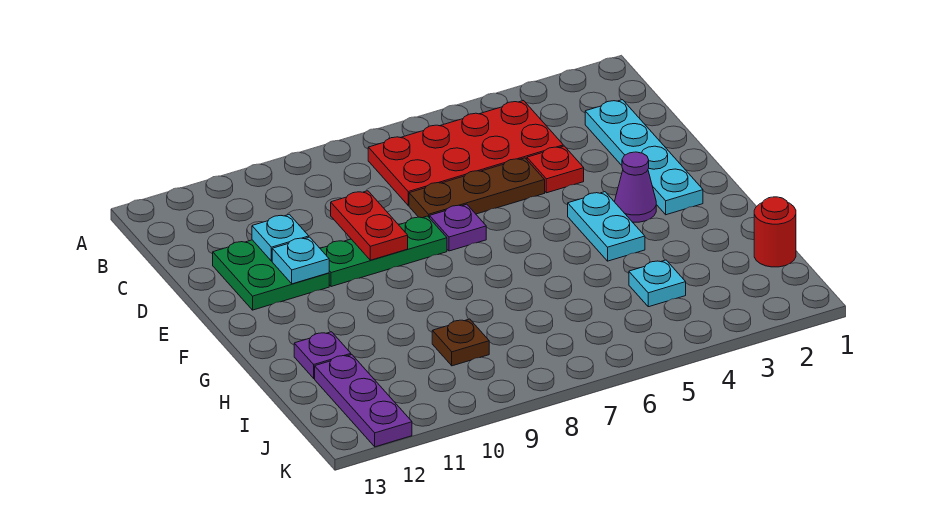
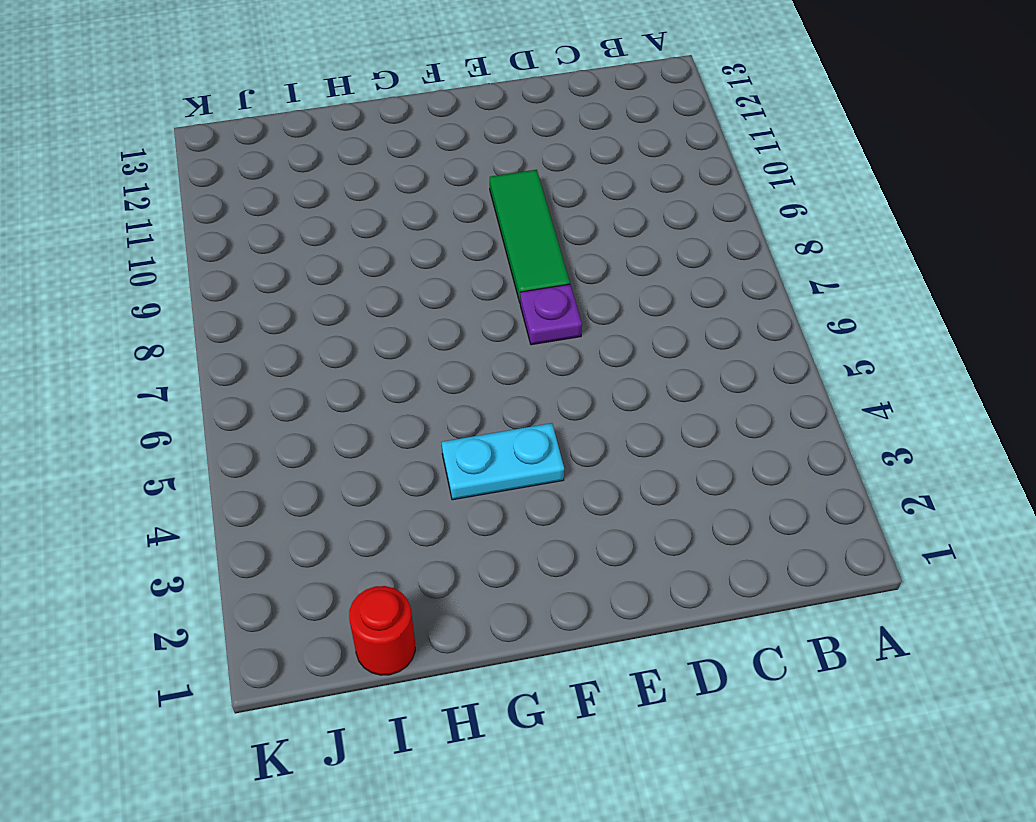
green tile E8:E10 level 1 -> green plate E8:E10 level 1
none -> red plate B4:C7 level 1
none -> cyan plate C2:F2 level 1
none -> red plate D4 level 1

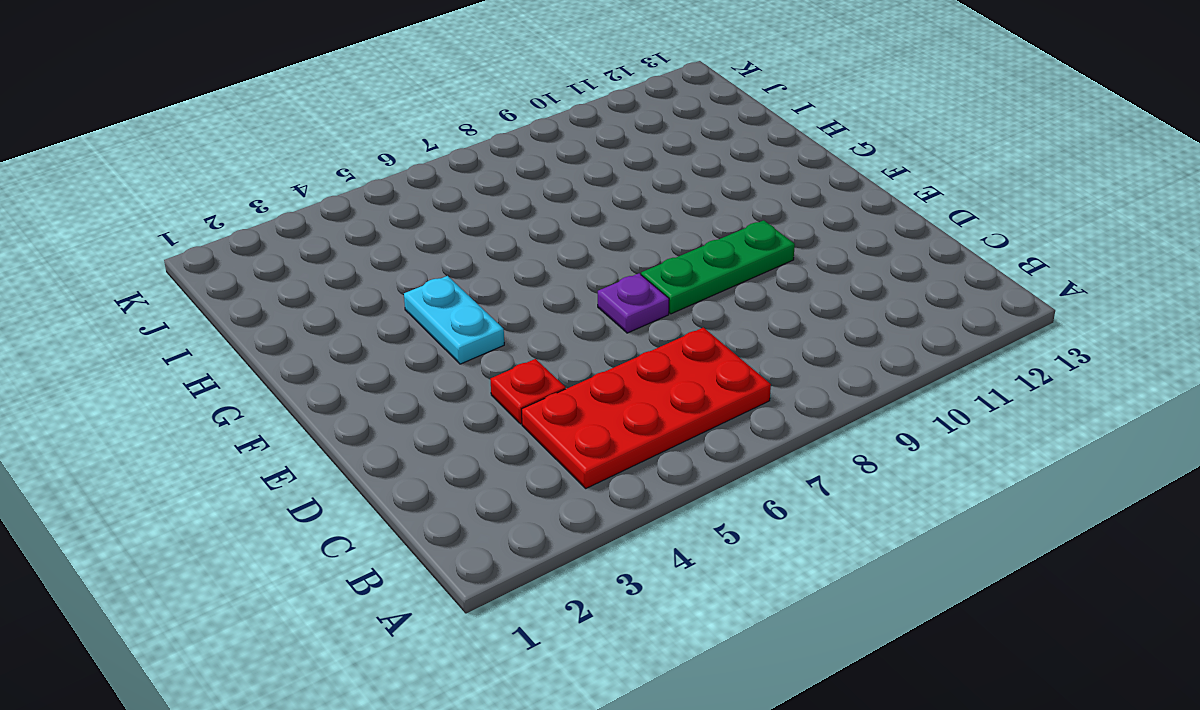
none -> cyan plate C2:F2 level 1
none -> brown plate D5:D7 level 1
none -> green plate D11:E12 level 1

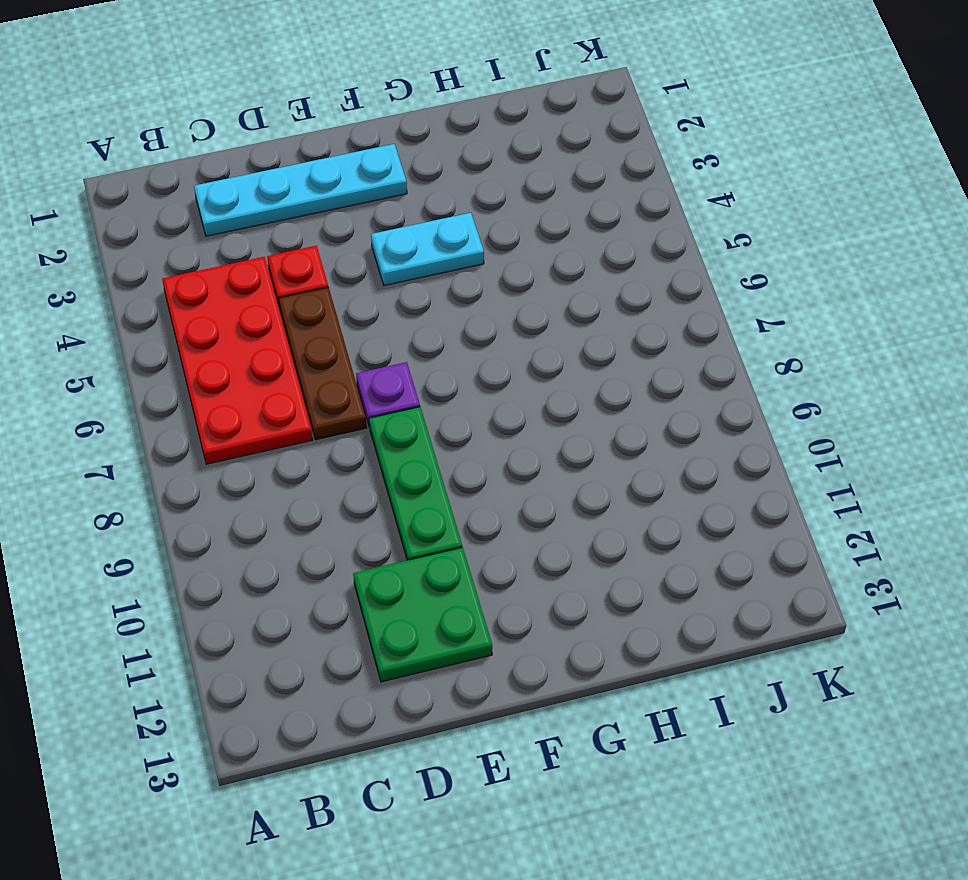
none -> purple cone F3 level 1
none -> purple plate H12 level 1
none -> red round brick I1 level 1

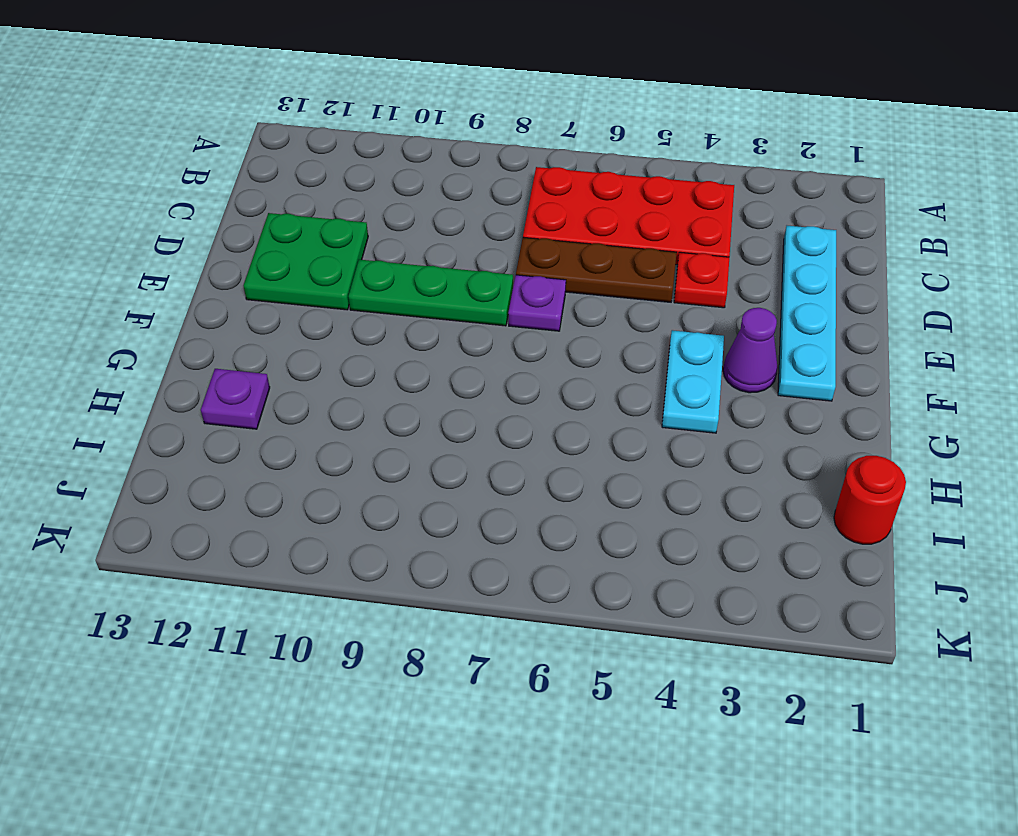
none -> cyan plate I4 level 1
none -> brown plate I9 level 1
none -> purple plate I12:K12 level 1

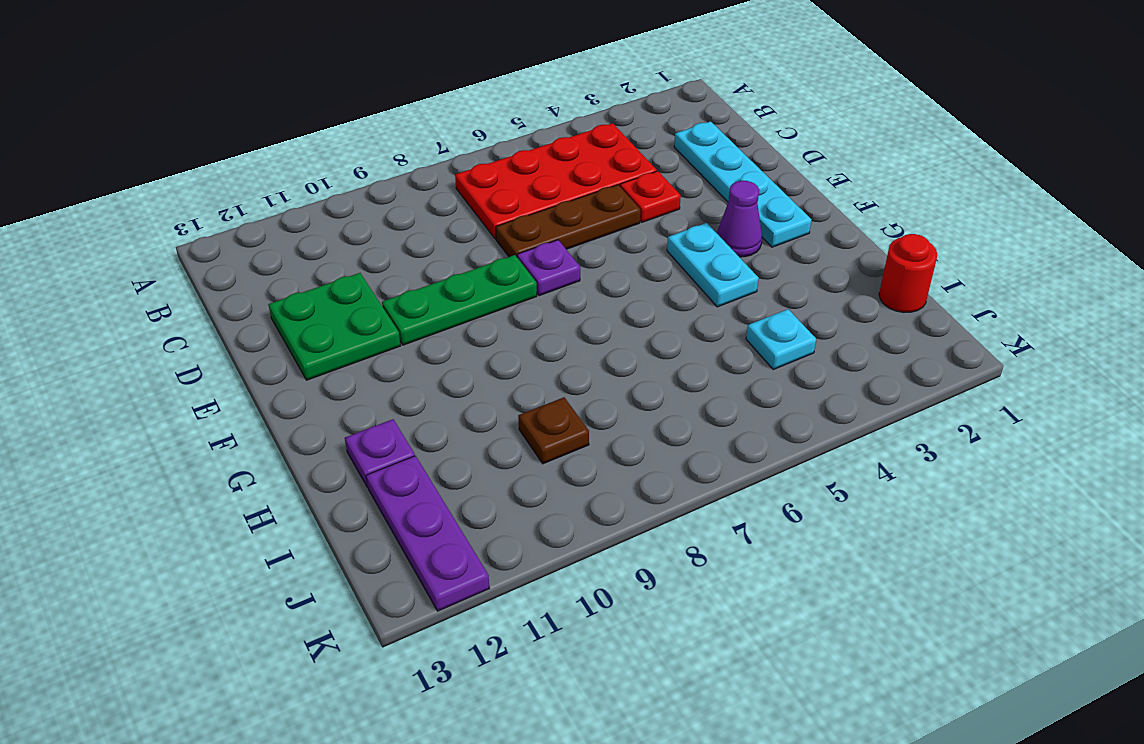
none -> red plate D9:E9 level 2
none -> cyan plate D11 level 2
none -> cyan plate E11 level 2

